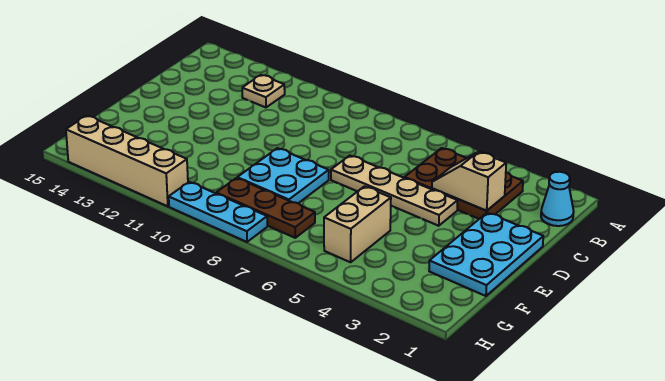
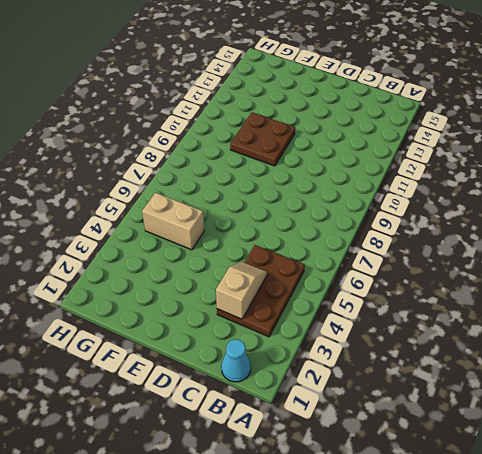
brown plate E10:F11 level 1 -> none
none -> tan plate B12 level 1
none -> cyan plate D1:F2 level 1

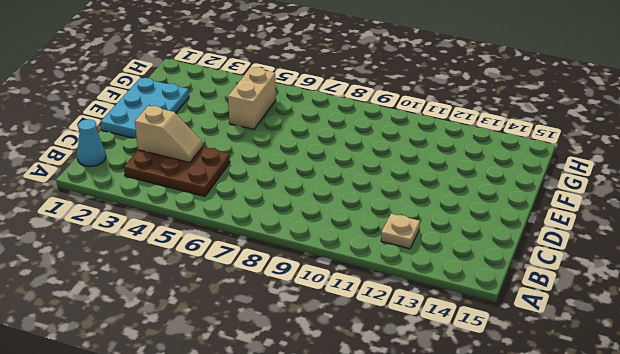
none -> tan plate D4:D7 level 1
none -> cyan plate E8:F9 level 1

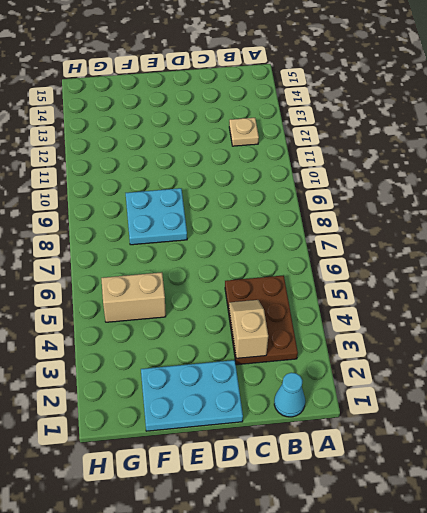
none -> tan plate D4:D7 level 1
none -> brown plate G7:G9 level 1

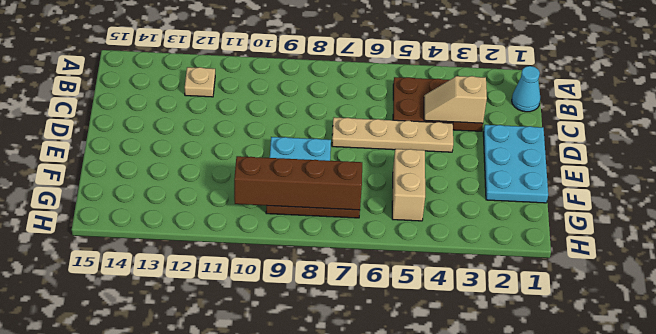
brown brick G7:G10 level 2 -> none
none -> cyan plate H8:H10 level 1
none -> tan brick H11:H14 level 1

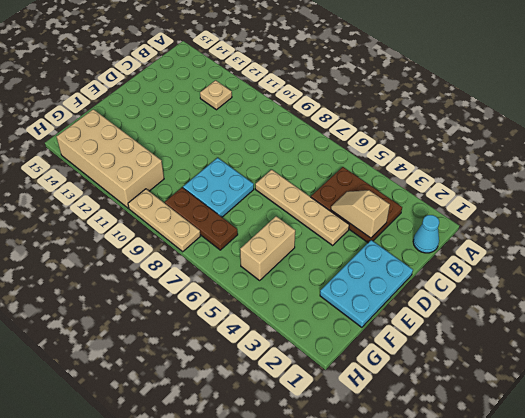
tan brick G11:H14 level 1 -> tan brick H11:H14 level 1
tan plate H8:H10 level 1 -> cyan plate H8:H10 level 1

